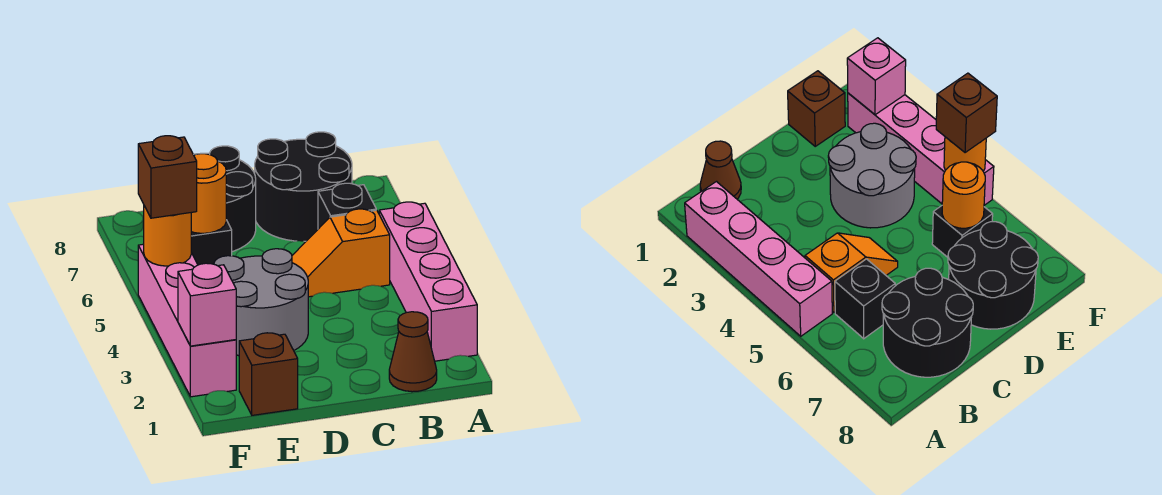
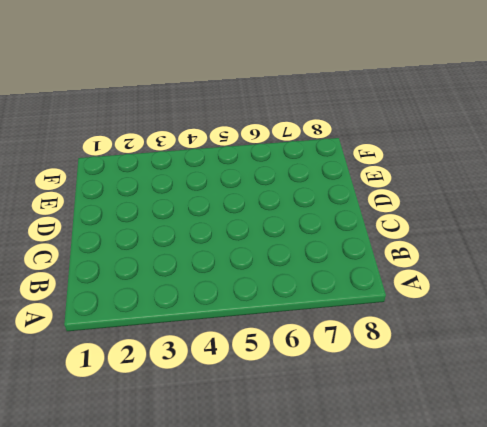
none -> pink brick A2:A5 level 1
none -> brown cone B1 level 1
none -> orange slope B5:C5 level 1 top B

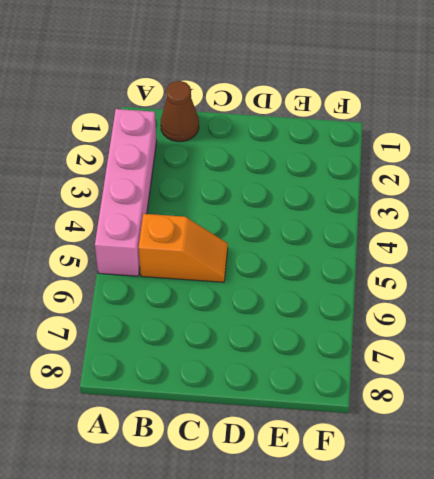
none -> black brick B6 level 1
none -> black round brick B7:C8 level 1
none -> grey round brick D3:E4 level 1

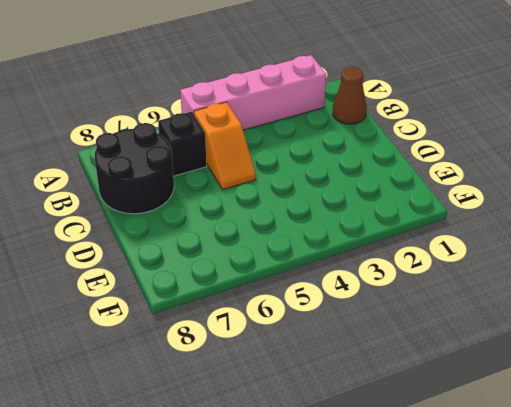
none -> grey round brick D3:E4 level 1
none -> black round brick D7:E8 level 1
none -> brown brick E1 level 1

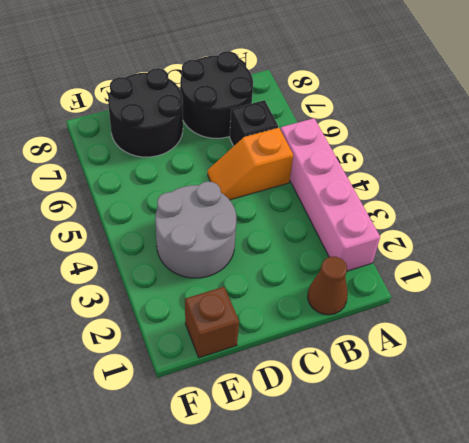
none -> black brick E6 level 1
none -> pink brick F2:F5 level 1
none -> orange round brick E6 level 2

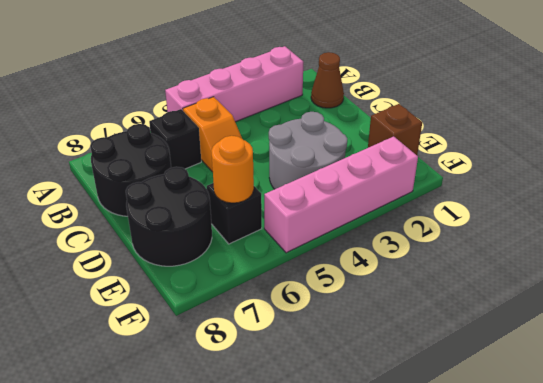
none -> pink brick F2 level 2
none -> orange round brick F5 level 2
none -> brown brick F5 level 3

